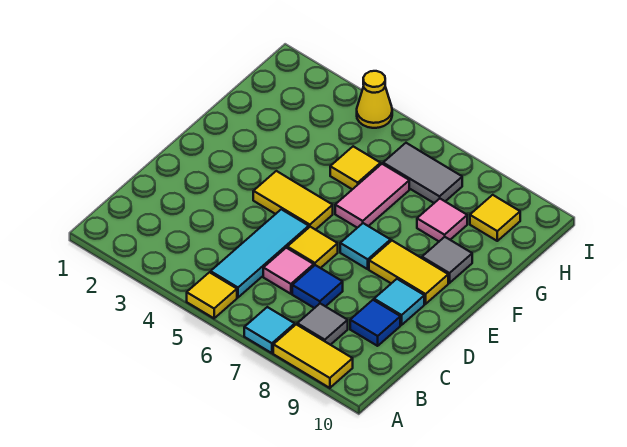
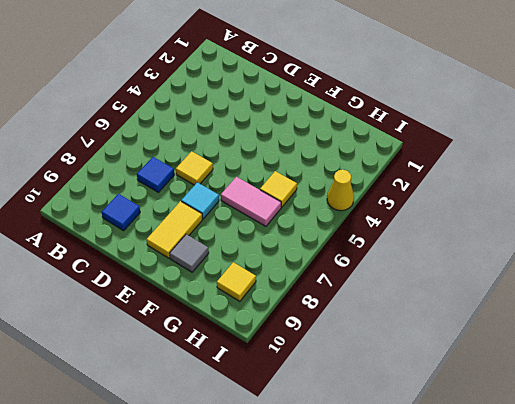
none -> yellow tile A5 level 1
none -> cyan tile A7 level 1
none -> yellow tile A8:A9 level 1

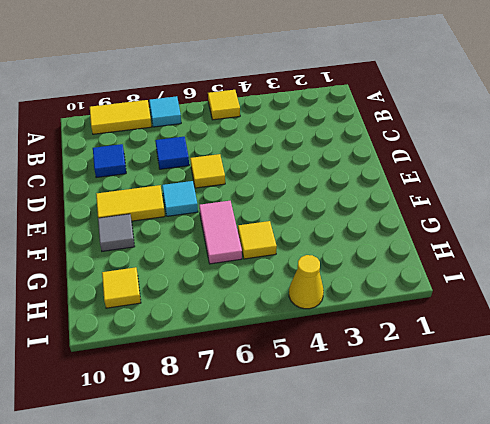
none -> cyan tile B5:D5 level 1
none -> grey tile B8 level 1
none -> pink tile C6 level 1

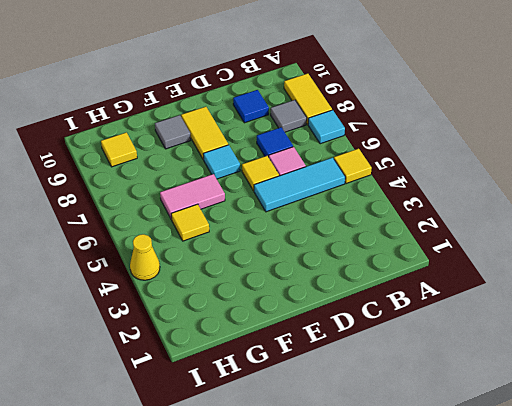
none -> cyan tile D9 level 1
none -> yellow tile E4:E5 level 1
none -> pink tile G8 level 1

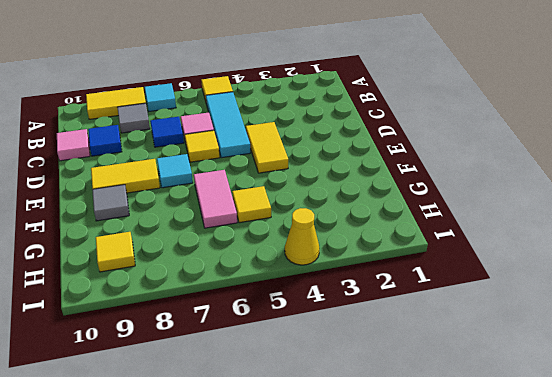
pink tile C10 level 1 -> pink tile G8 level 1
yellow tile D4:E4 level 1 -> yellow tile E4:E5 level 1
none -> cyan tile D9 level 1
none -> grey tile H6:H7 level 1

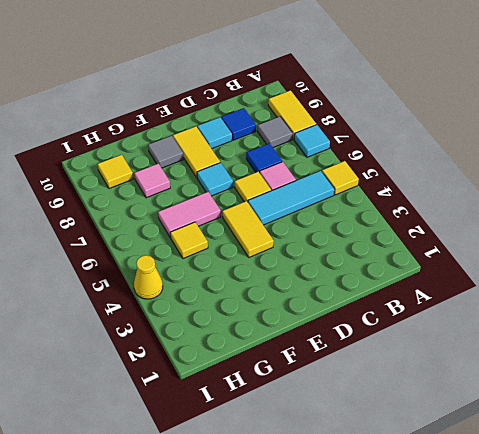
none -> grey tile H6:H7 level 1

